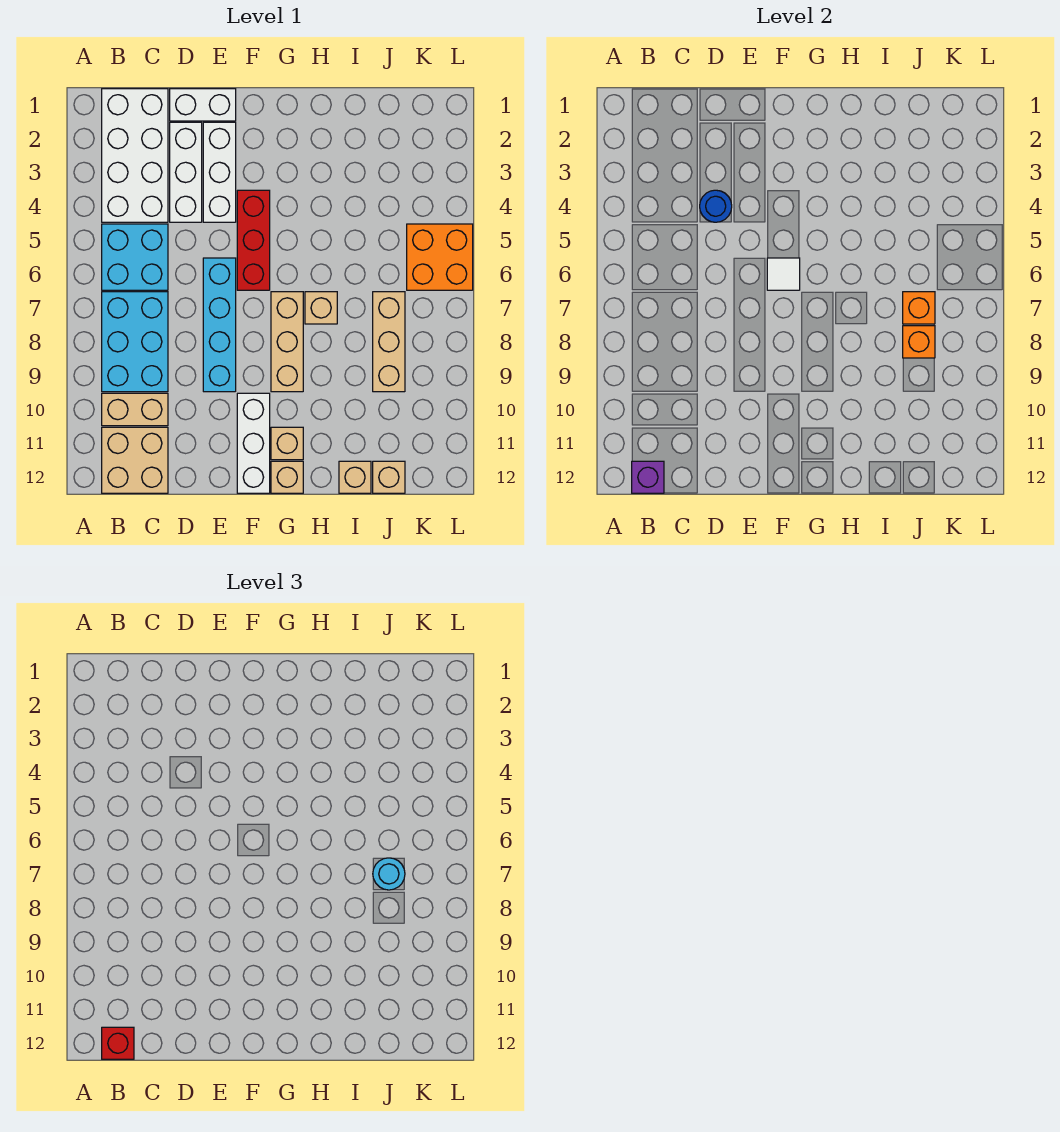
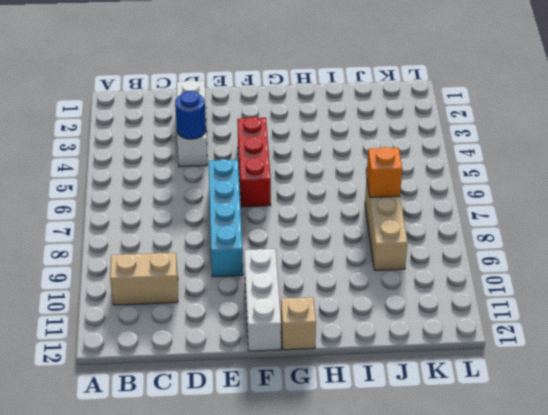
none -> white brick B1:C4 level 1
none -> cyan brick B5:C6 level 1
none -> cyan brick B7:C9 level 1

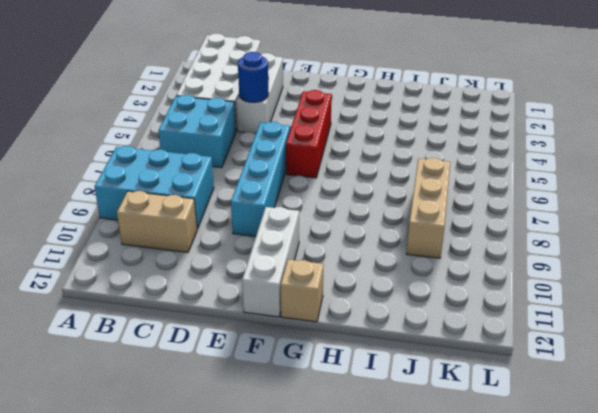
cyan brick A8:C9 level 1 -> cyan brick B7:C9 level 1
none -> tan brick B11:C12 level 1
none -> white brick D1:E1 level 1
none -> white brick E2:E4 level 1

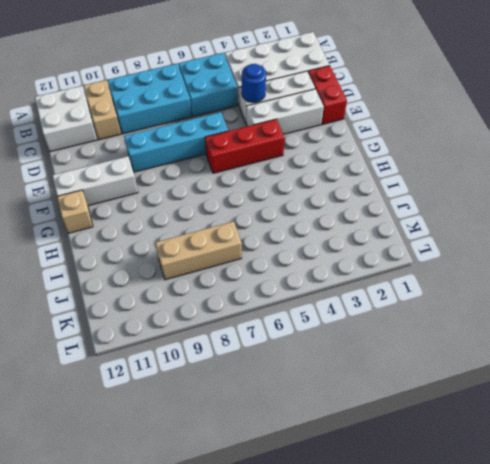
white brick B11:C12 level 1 -> tan brick B11:C12 level 1
red brick D1:E1 level 1 -> white brick D1:E1 level 1
none -> tan brick G7:G9 level 1
none -> tan brick G11 level 1
none -> tan brick H7 level 1

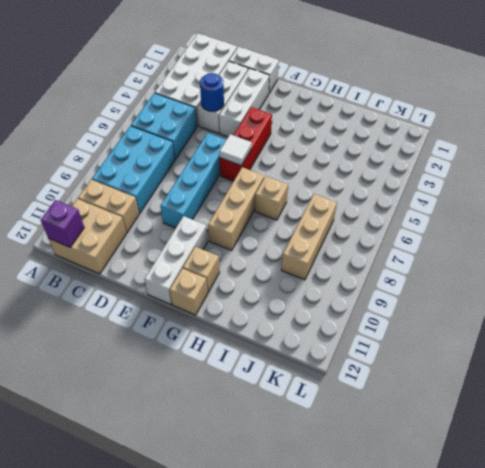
none -> tan brick I12 level 1
none -> tan brick J12 level 1
none -> orange brick K5:L6 level 1

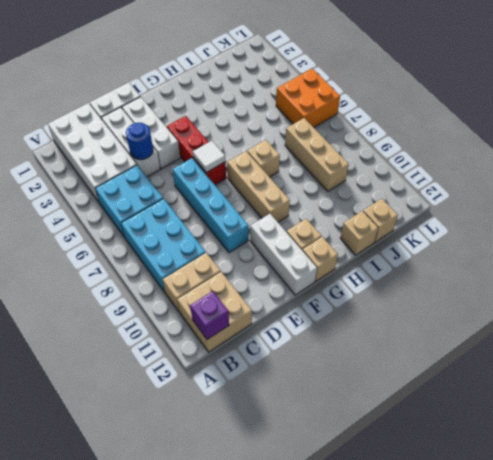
none -> orange brick J7 level 2
none -> orange brick J8 level 2
none -> red brick B12 level 3

